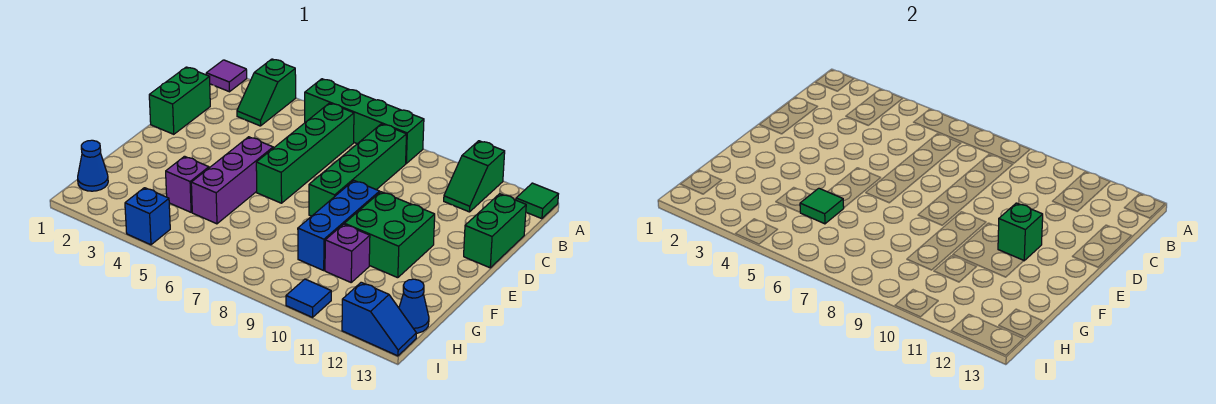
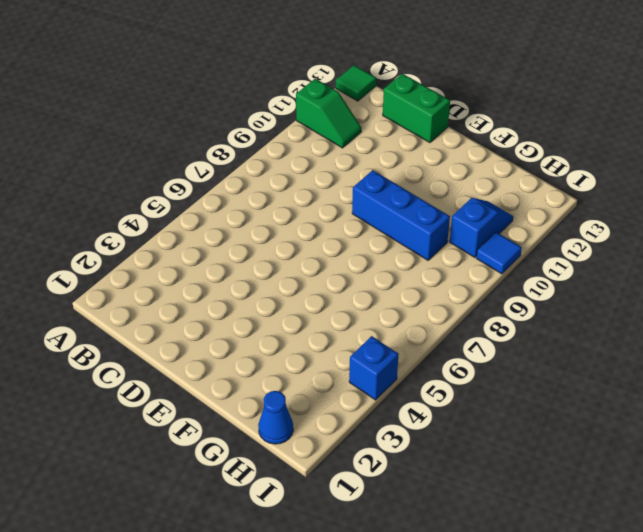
blue slope H10:H11 level 1 top 10 -> blue slope I12:I13 level 1 top 12
none -> purple tile A1 level 1
none -> green slope A3:B3 level 1 top A
none -> green brick A5:A8 level 1

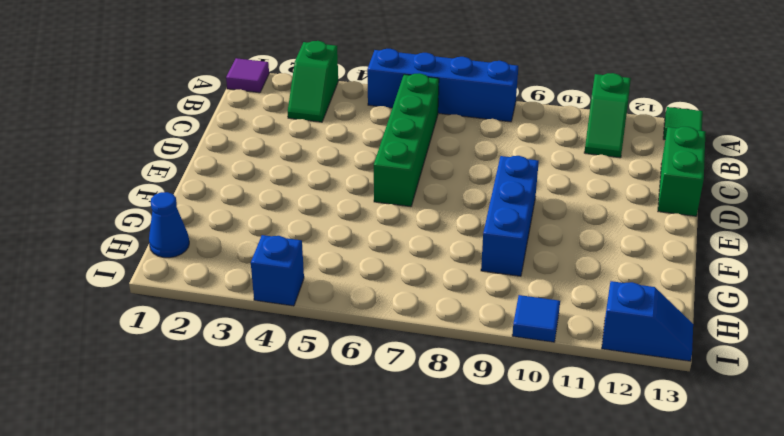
blue brick A5:A8 level 1 -> green brick A5:A8 level 1
none -> green brick B8:E8 level 1
none -> green brick C1:D1 level 1
none -> purple brick E5:G5 level 1

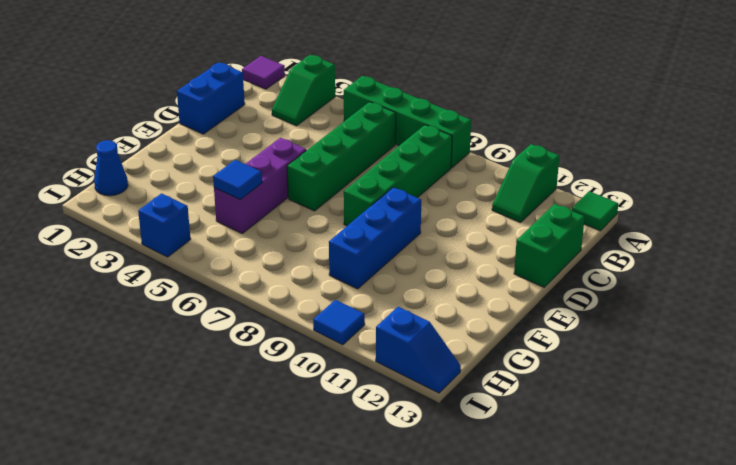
blue brick C1:D1 level 1 -> green brick C1:D1 level 1
blue tile G5 level 2 -> green tile G5 level 2
none -> green brick E10:F11 level 1
none -> purple brick G4 level 1
none -> purple brick G10 level 1

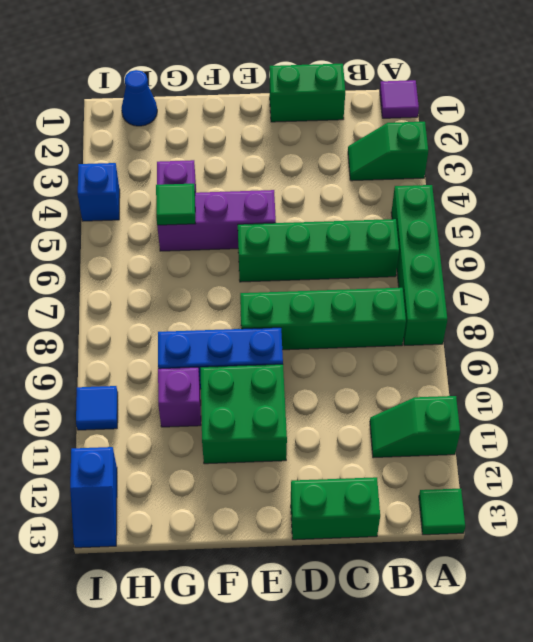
none -> blue cone H13 level 1
none -> green brick E11 level 2

